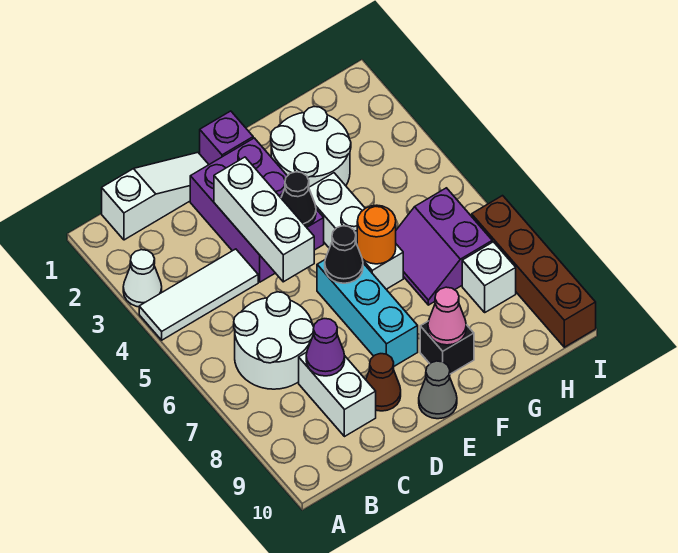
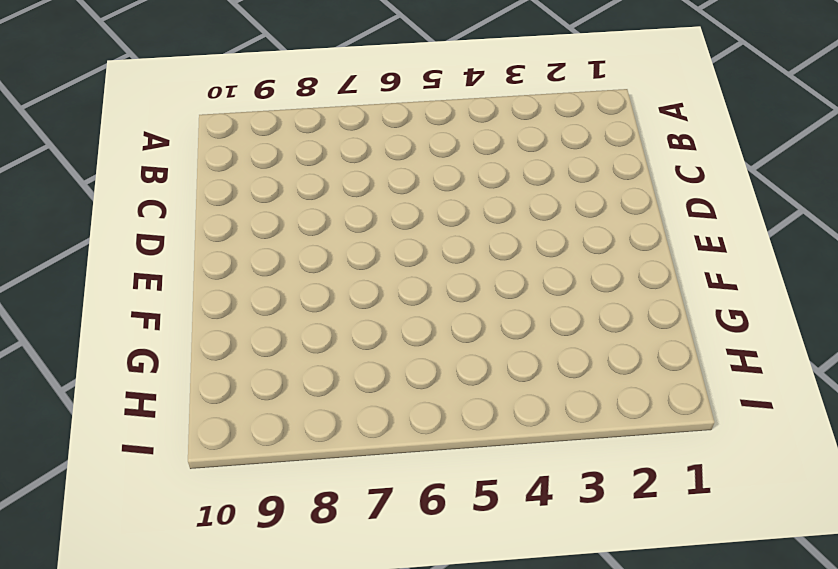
none -> white cone A3 level 1
none -> white tile A4:C4 level 1
none -> white slope B1:D1 level 1 top B

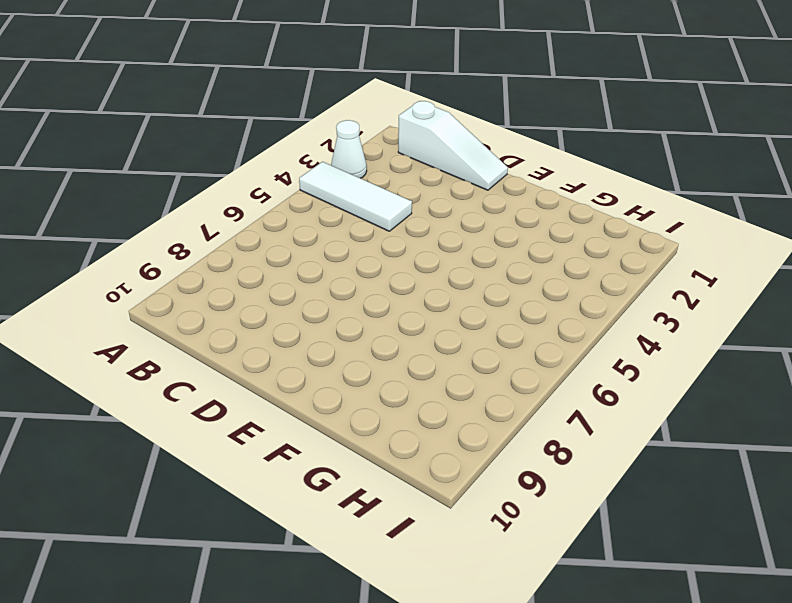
none -> white round brick B6:C7 level 1
none -> white brick C8:C9 level 1
none -> purple brick D2:E4 level 1

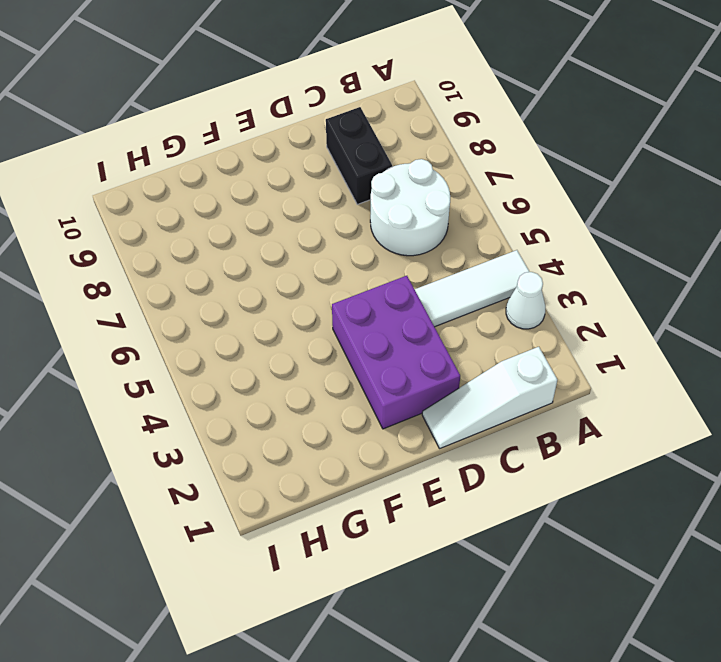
black brick C8:C9 level 1 -> white brick C8:C9 level 1
none -> brown cone D9 level 1
none -> purple brick E1 level 1
none -> cyan brick E6:E8 level 1

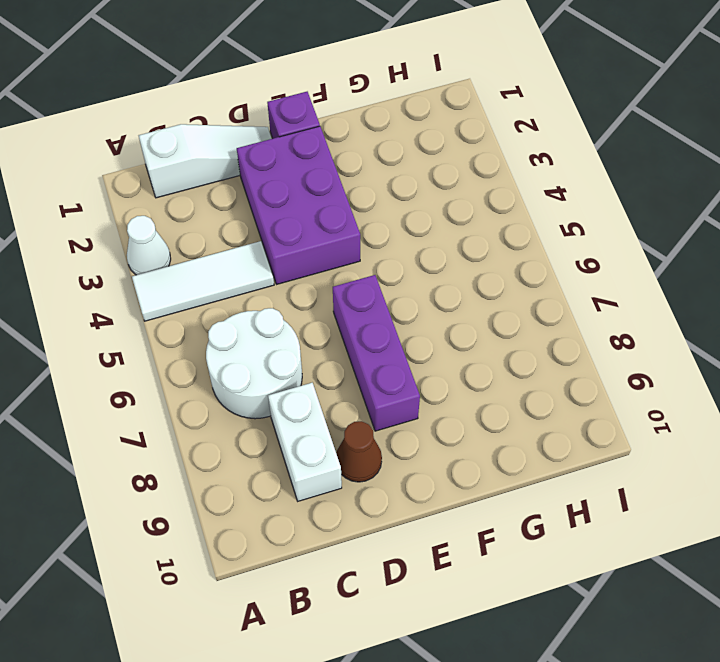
purple brick E6:E8 level 1 -> cyan brick E6:E8 level 1
none -> grey cone E10 level 1
none -> white round brick F2:G3 level 1
none -> white brick F4:F6 level 1

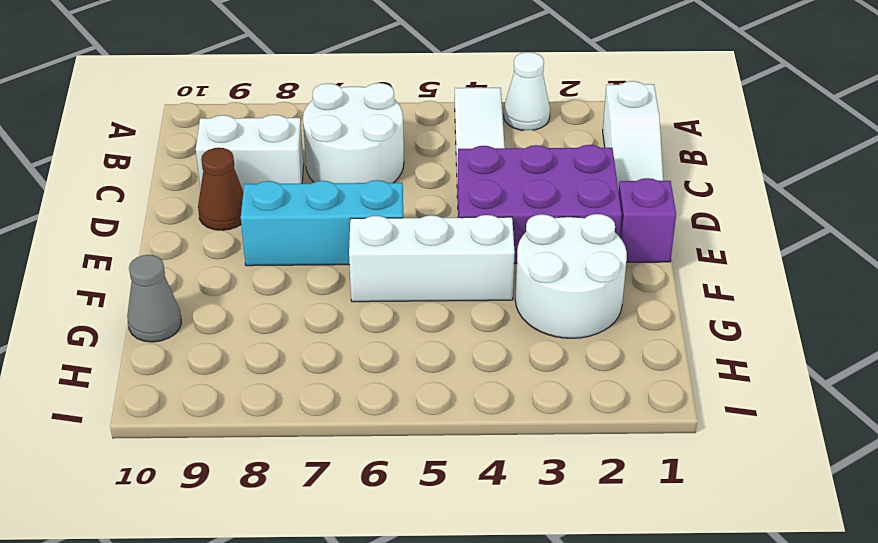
grey cone G10 level 1 -> grey cone E10 level 1
none -> black brick F9 level 1
none -> purple slope G6:H7 level 1 top H
none -> white brick H8 level 1

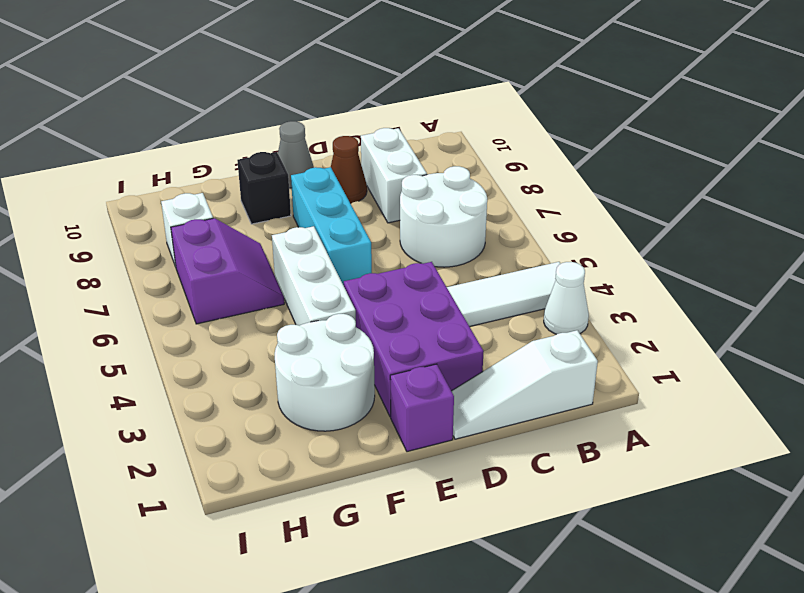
none -> brown brick I7:I10 level 1
none -> purple cone C8 level 2
none -> white brick D3:D5 level 2

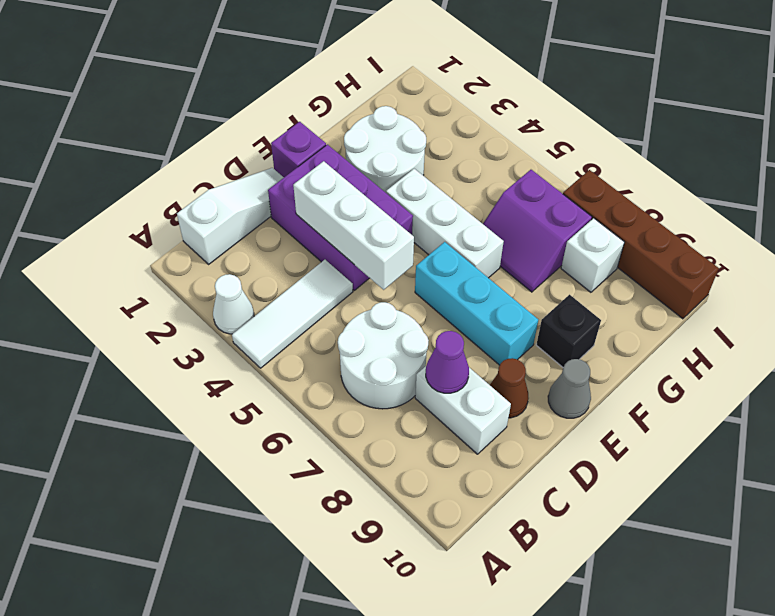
none -> black cone E4 level 2
none -> black cone E6 level 2
none -> orange round brick F6 level 2

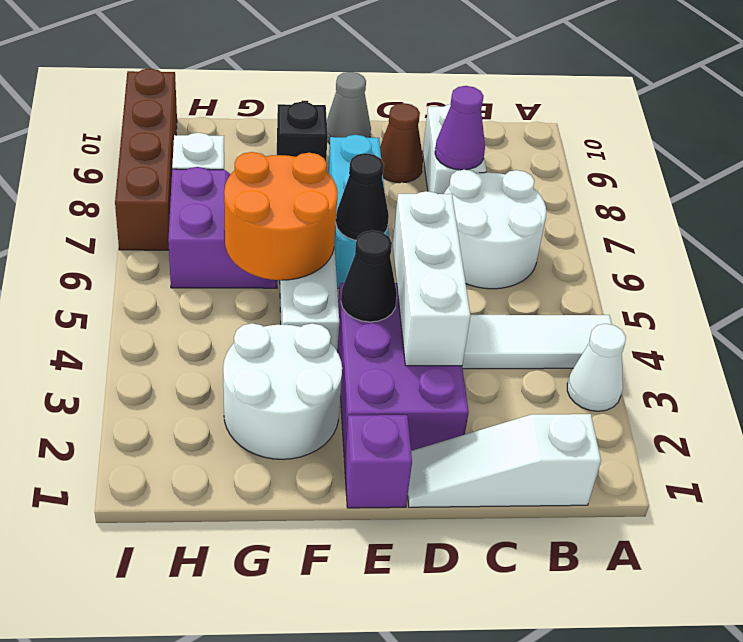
orange round brick F5:G6 level 2 -> orange round brick F6 level 2
none -> pink cone F9 level 2

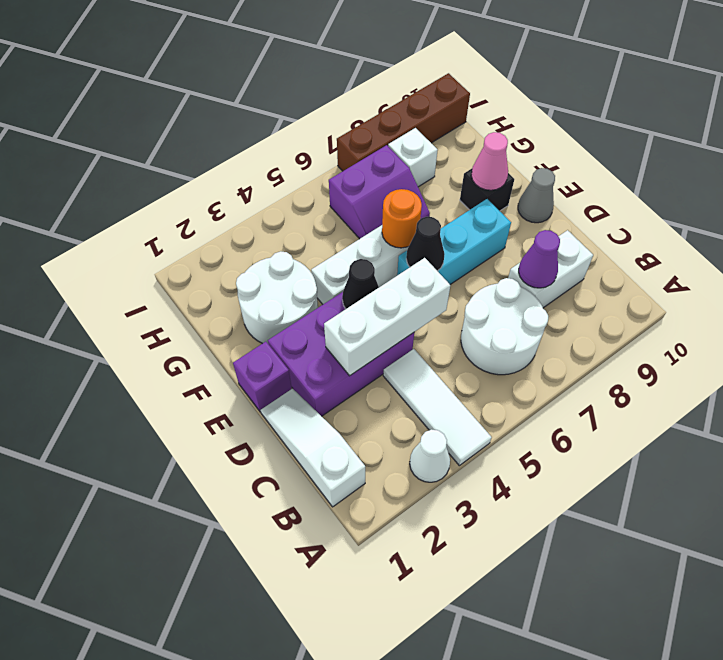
none -> brown cone D9 level 1

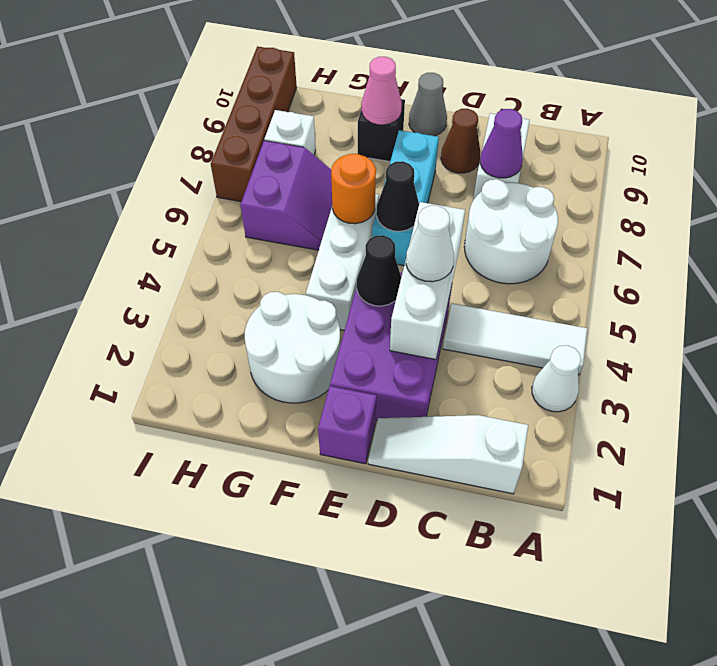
white cone D4 level 3 -> none

